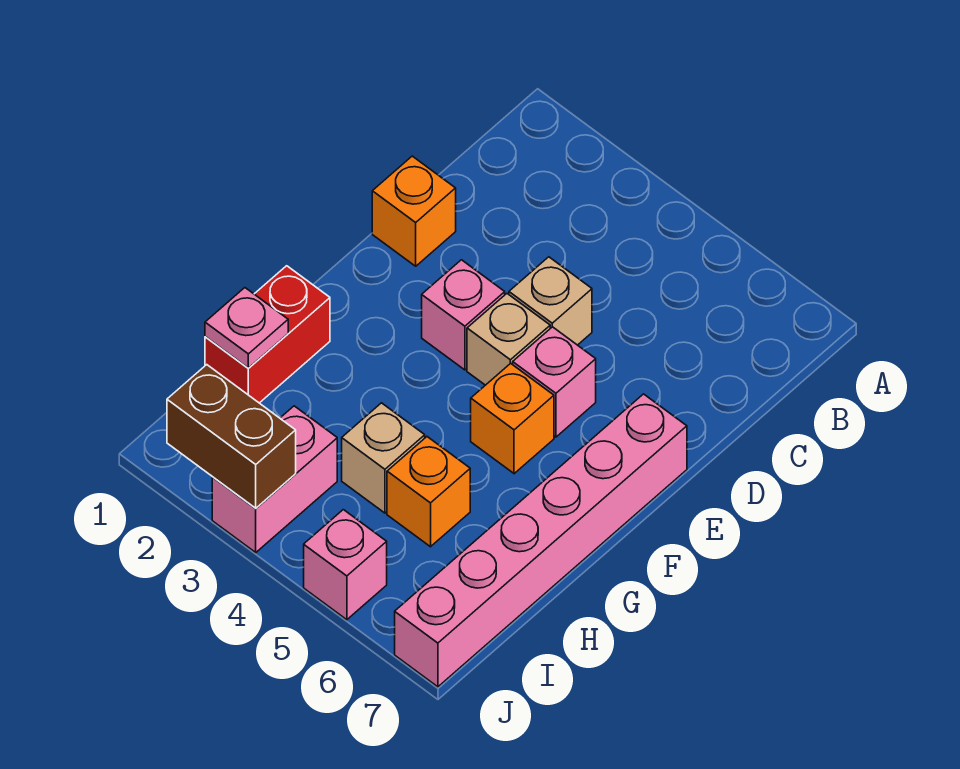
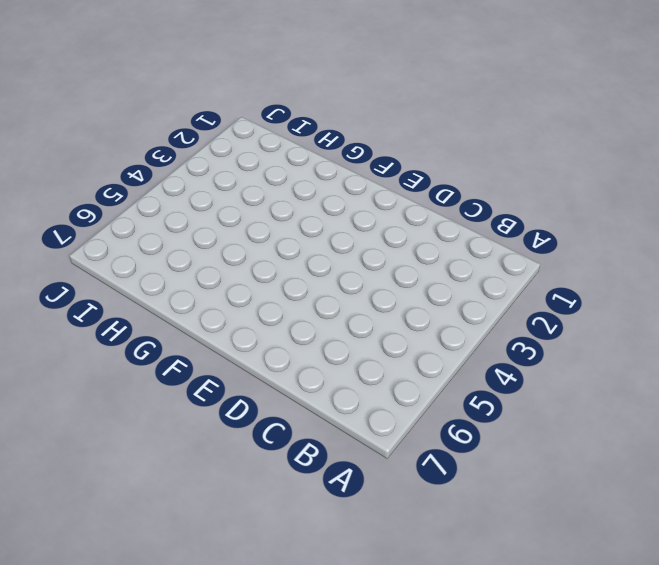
none -> orange brick D1 level 1
none -> tan brick D4 level 1
none -> pink brick E3 level 1

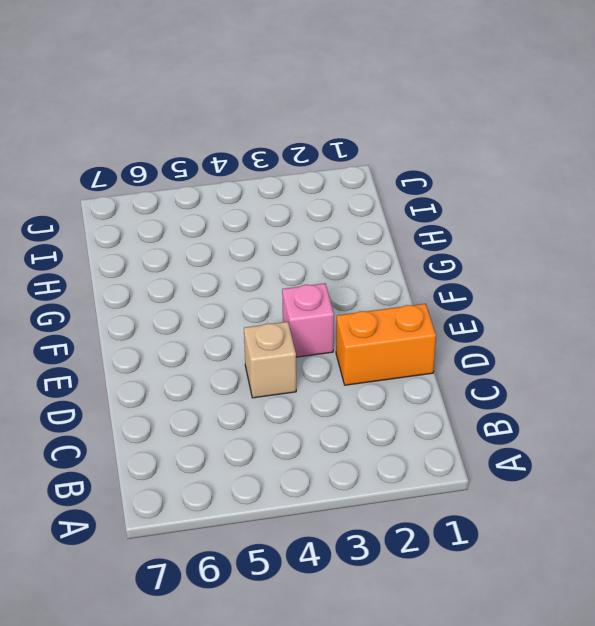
orange brick D1:D2 level 1 -> orange brick D1 level 1
none -> tan brick E4 level 1
none -> pink brick E5 level 1
none -> pink brick E7:J7 level 1

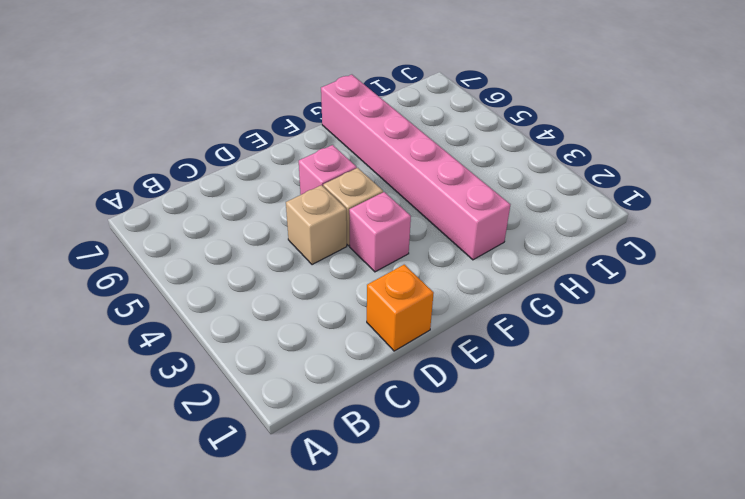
pink brick G2:G7 level 1 -> pink brick E7:J7 level 1
none -> orange brick F5 level 1
none -> red brick G1:H1 level 1
none -> tan brick H4 level 1

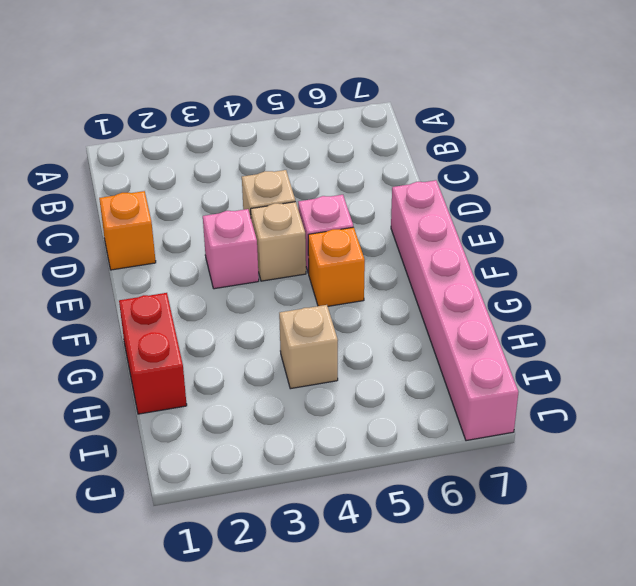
none -> orange brick H5 level 1
none -> pink brick I3:J3 level 1
none -> pink brick J5 level 1

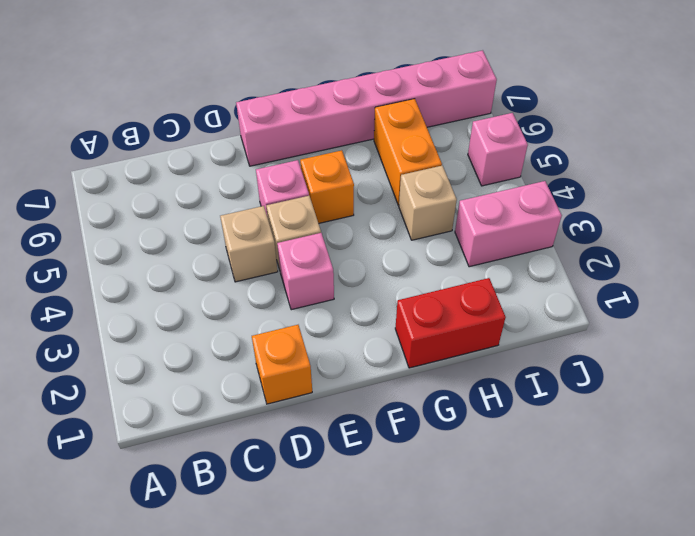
orange brick H5:H6 level 1 -> orange brick H5 level 1
none -> pink plate H1 level 2
none -> brown brick J2:J3 level 2

